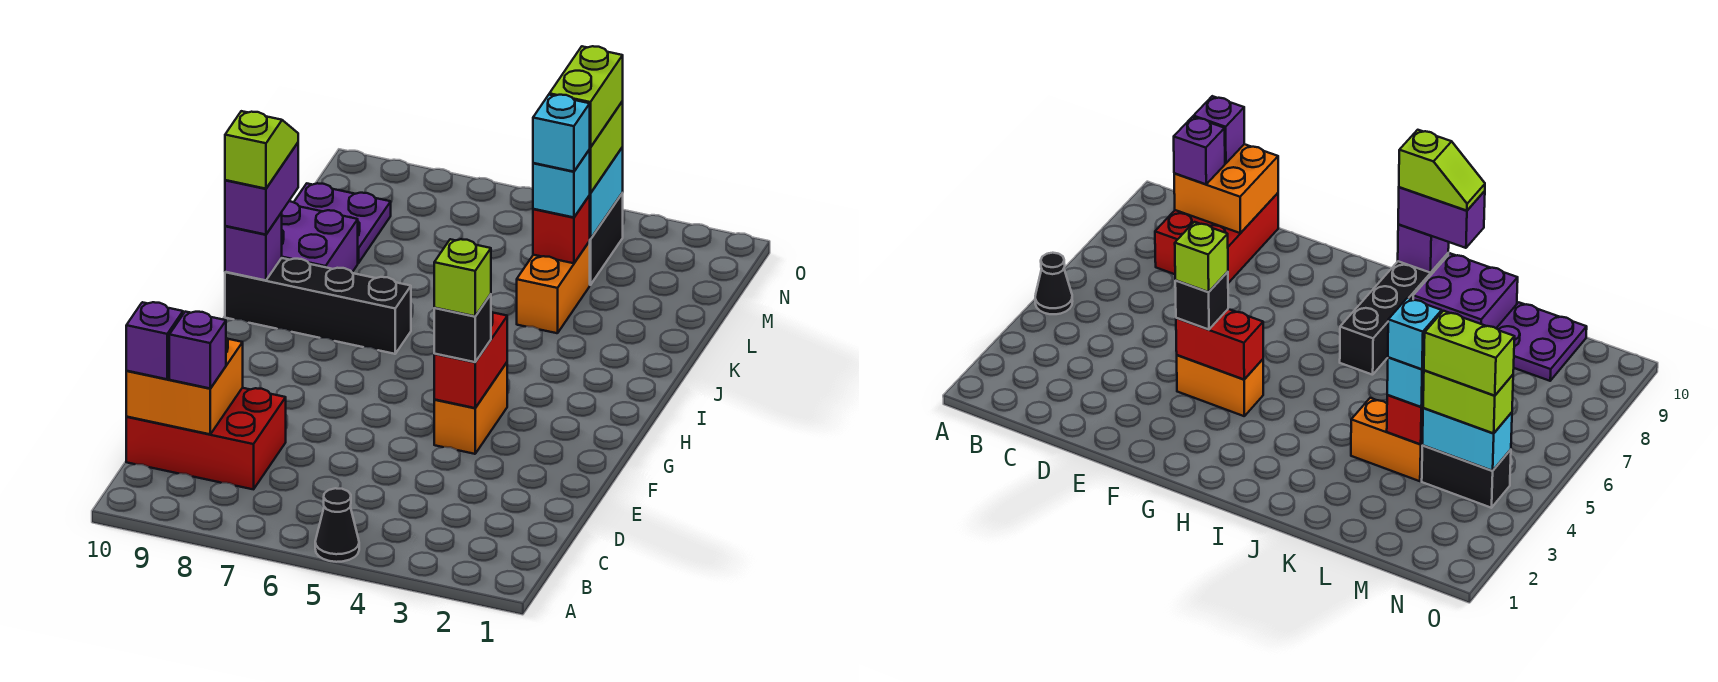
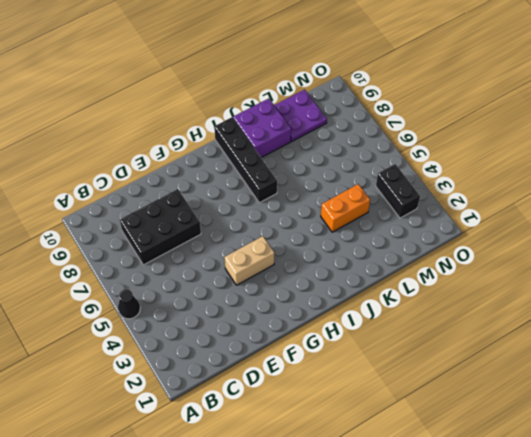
black brick C7:E8 level 1 -> red brick C8:D10 level 1
tan brick F4:G4 level 1 -> orange brick F4:G4 level 1
black brick N3:N4 level 1 -> black brick M4:N4 level 1
none -> orange brick C9:D10 level 2
none -> red brick F4:G4 level 2
none -> purple brick I10 level 2

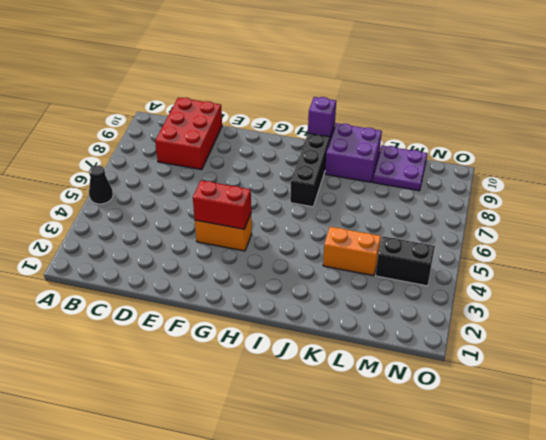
none -> orange brick C9:D10 level 2
none -> red brick L4 level 2
none -> cyan brick M4:N4 level 2

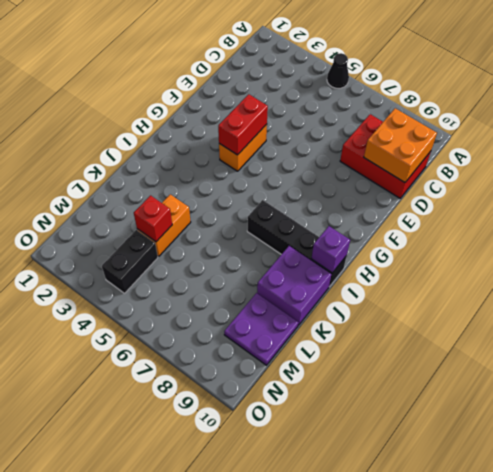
none -> cyan brick M4:N4 level 2
none -> purple brick C9 level 3
none -> purple brick C10 level 3

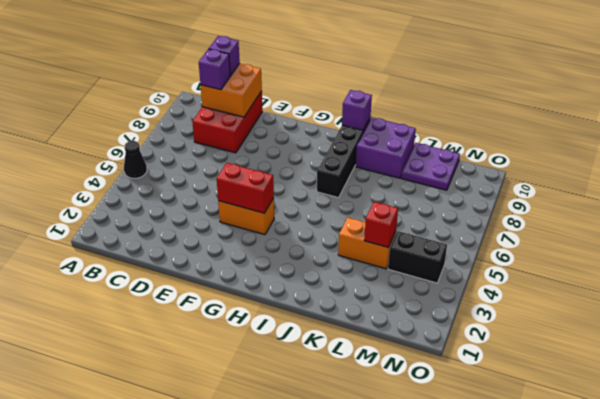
none -> cyan brick M4:N4 level 2
none -> black brick F4 level 3
none -> purple brick I10:J10 level 3

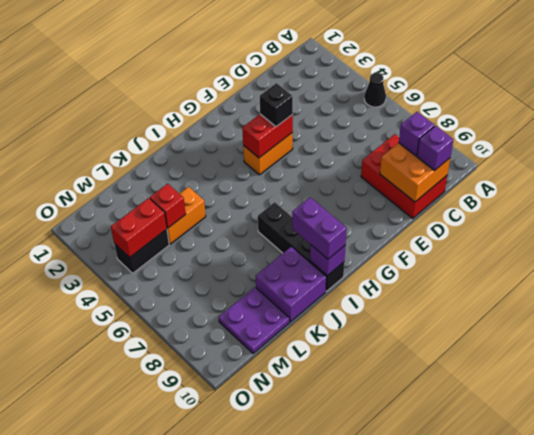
purple brick I9:I10 level 3 -> purple brick I10:J10 level 3
red brick M4:N4 level 2 -> cyan brick M4:N4 level 2
none -> cyan brick L4 level 3
none -> lime brick M4:N4 level 3
none -> lime brick F4 level 4

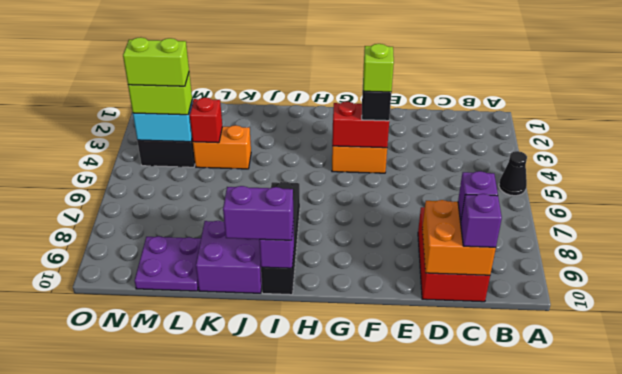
none -> cyan brick L4 level 3
none -> lime slope I10:J10 level 4 top I
none -> cyan brick L4 level 4

